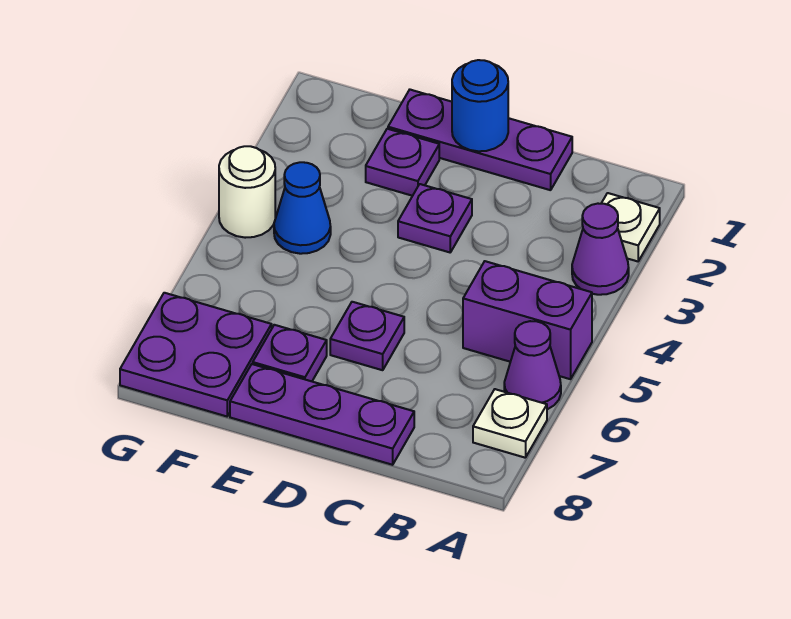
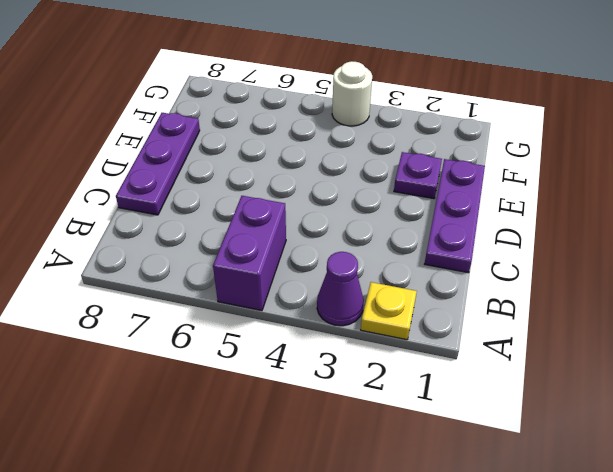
yellow plate A2 level 1 -> white plate A2 level 1
none -> purple cone A6 level 1
none -> white plate A7 level 1
none -> purple plate D3 level 1

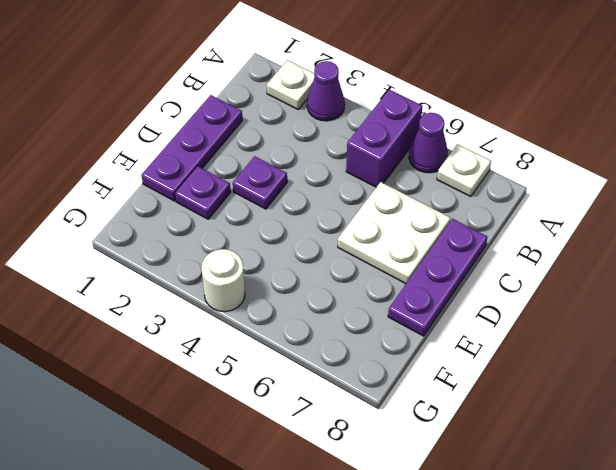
white plate C6:D7 level 1 -> purple plate D6 level 1
none -> purple plate E7 level 1
none -> blue cone F4 level 1
none -> purple plate F7:G8 level 1

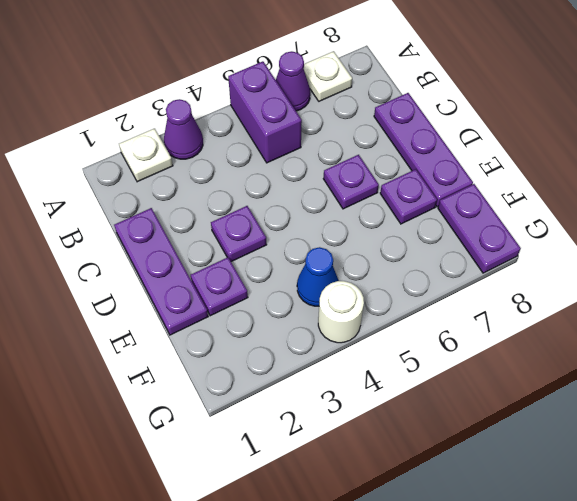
purple plate F8:G8 level 1 -> purple plate F7:G8 level 1
none -> blue round brick D1 level 2

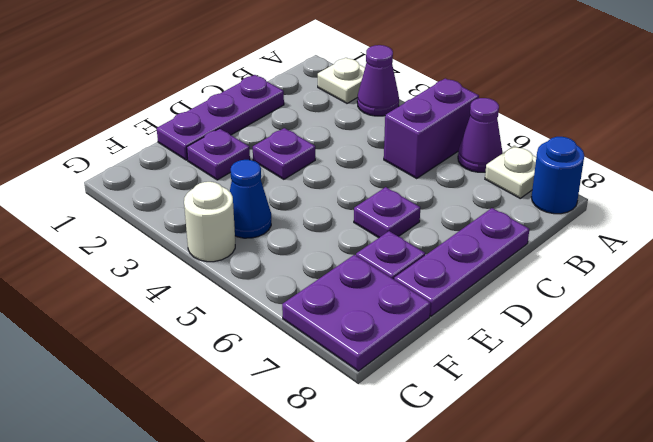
blue round brick A8 level 1 -> blue round brick D1 level 2

